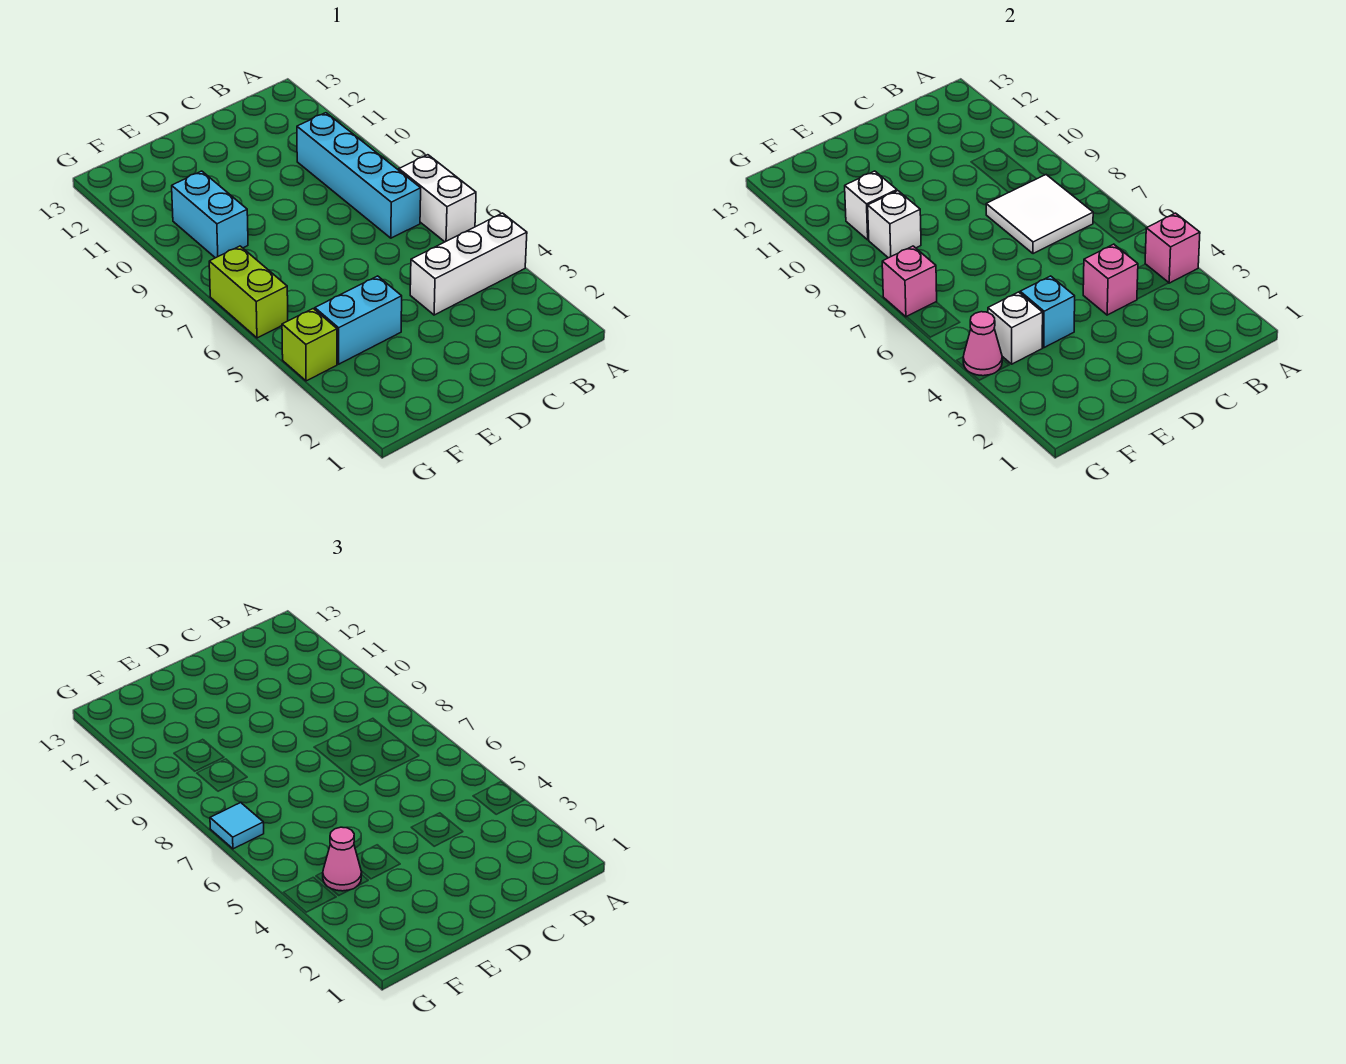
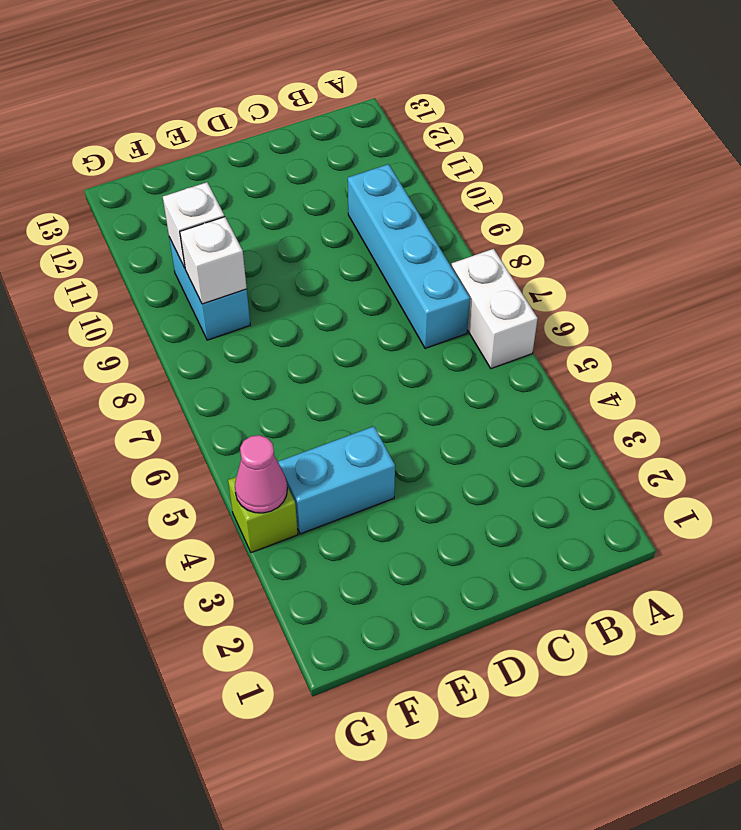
none -> white brick A4:C4 level 1
none -> lime brick G6:G7 level 1
none -> pink brick A4 level 2

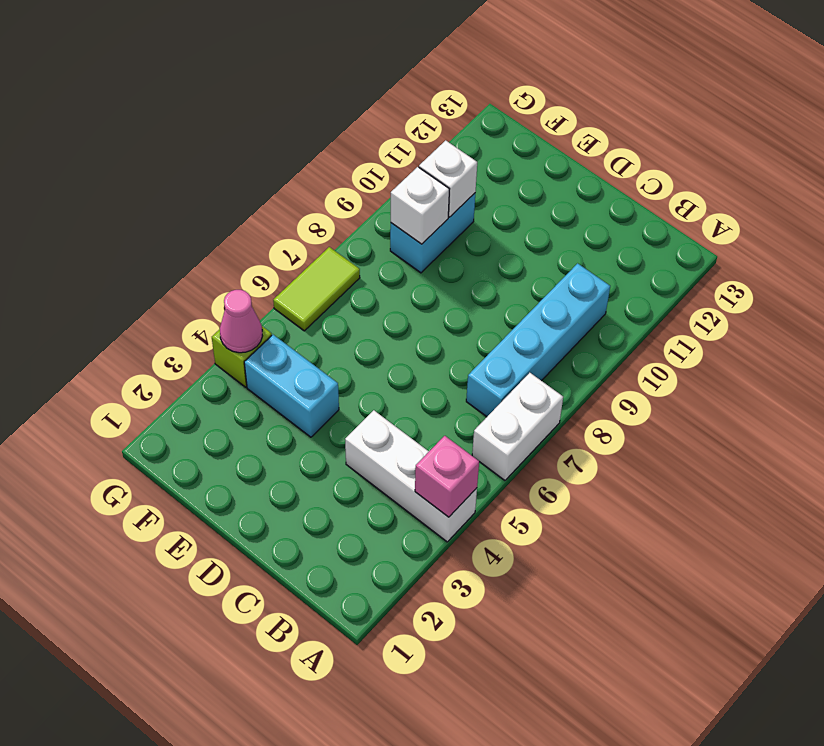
lime tile G6:G7 level 1 -> lime brick G6:G7 level 1
none -> white tile B7:C8 level 2
none -> pink brick C4 level 2
none -> cyan brick E4 level 2

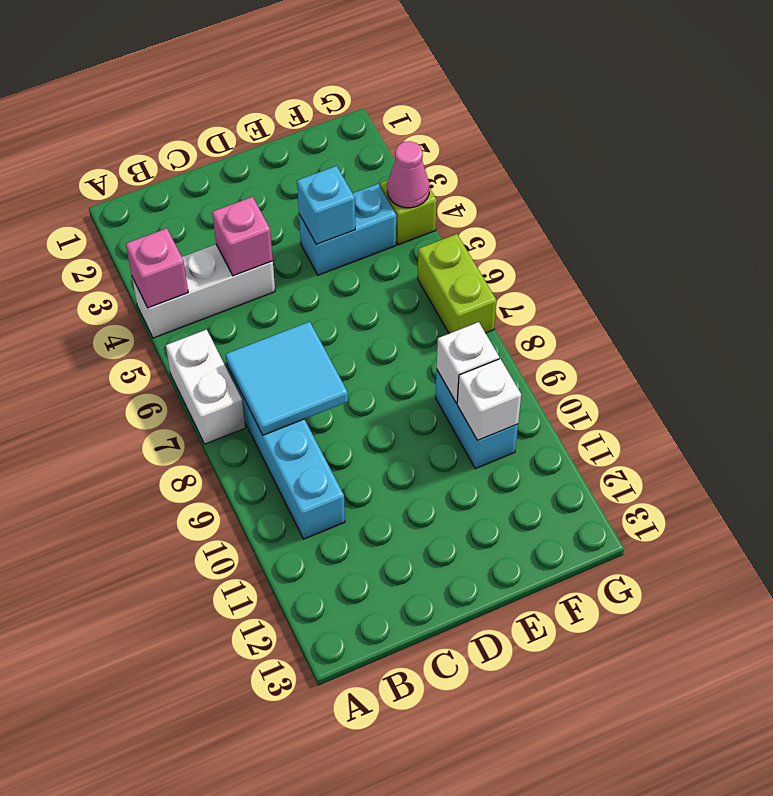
cyan tile B7:C8 level 2 -> white tile B7:C8 level 2
none -> white brick F4 level 2
none -> pink brick G7 level 2
none -> pink cone F4 level 3

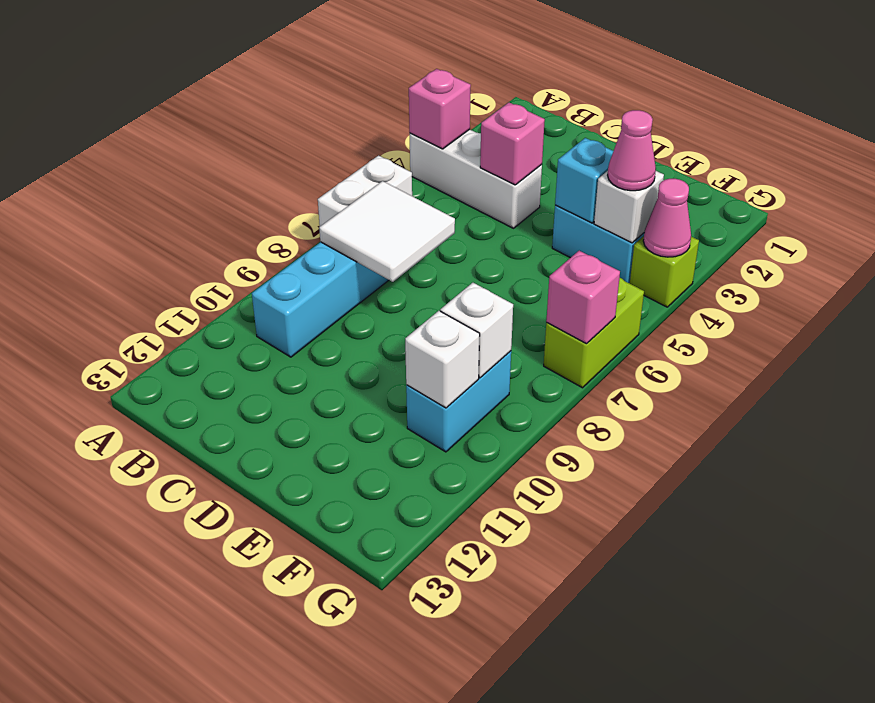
none -> cyan tile G7 level 3

